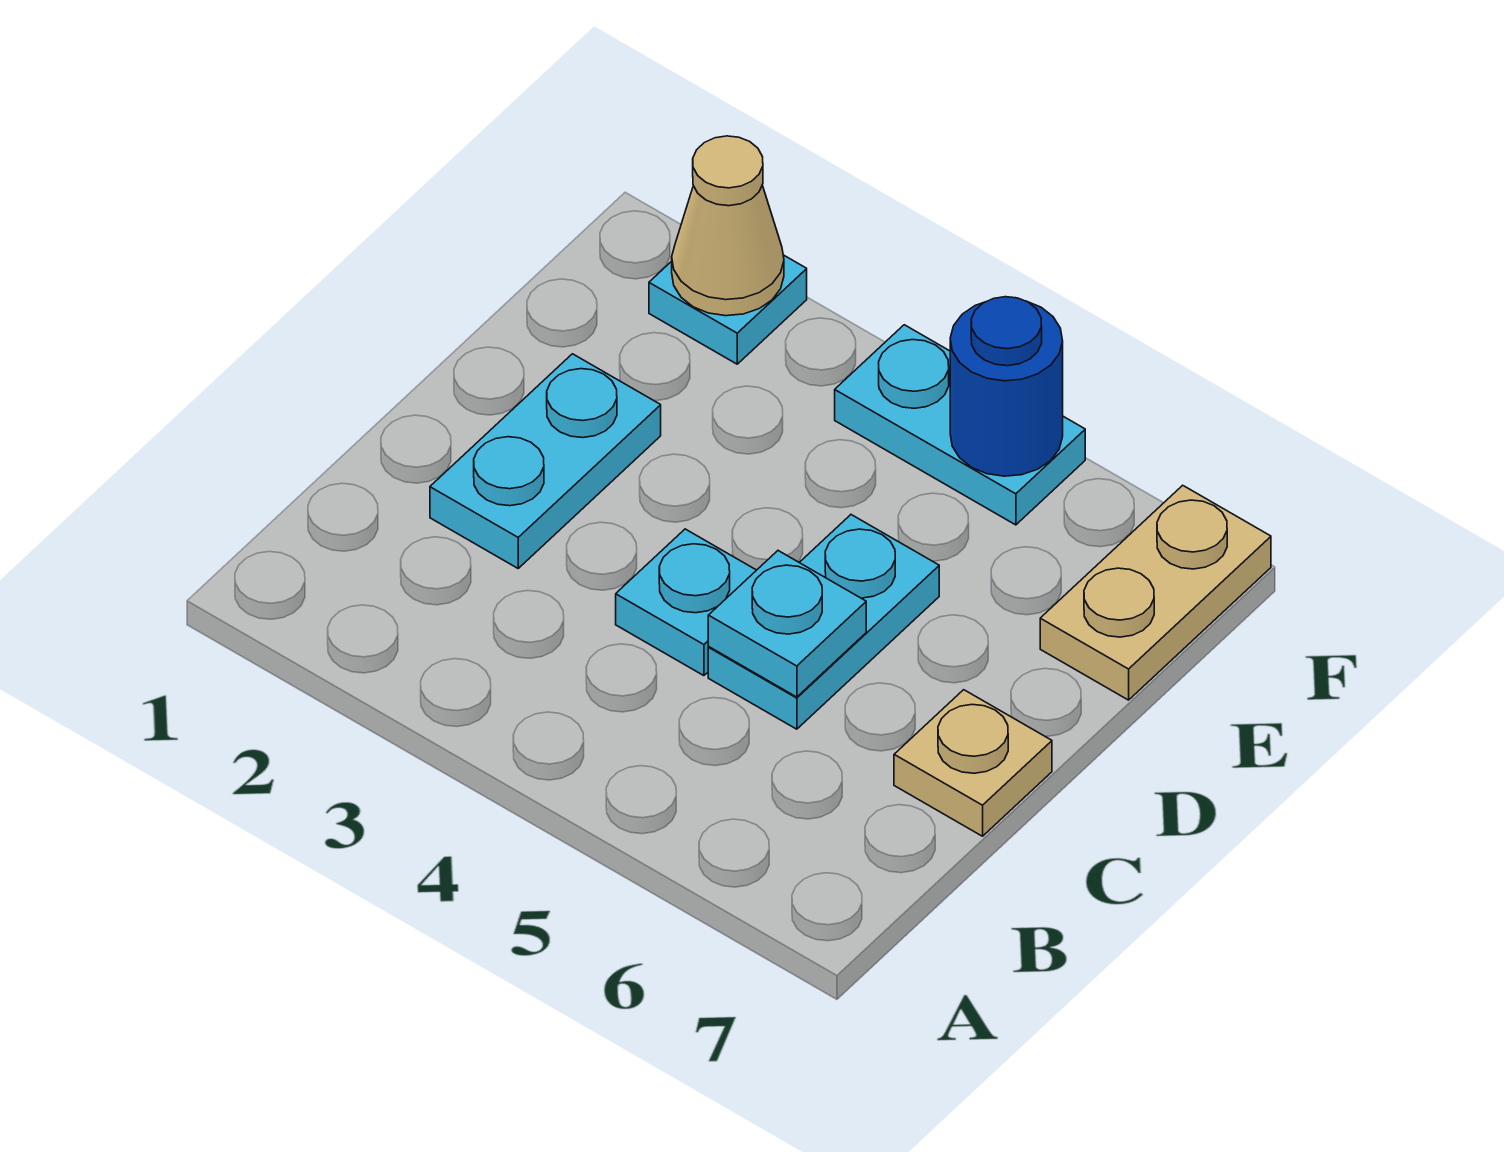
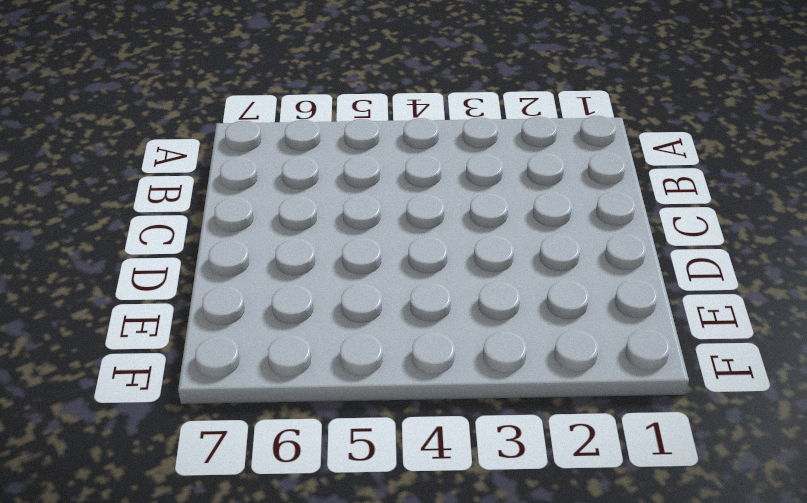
none -> cyan plate C2:D2 level 1
none -> cyan plate C4 level 1

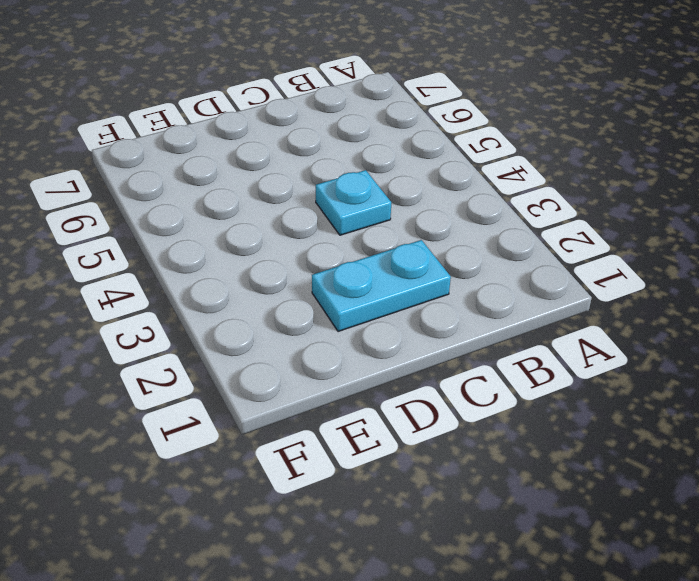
none -> cyan plate C5:D5 level 1
none -> tan plate C7 level 1

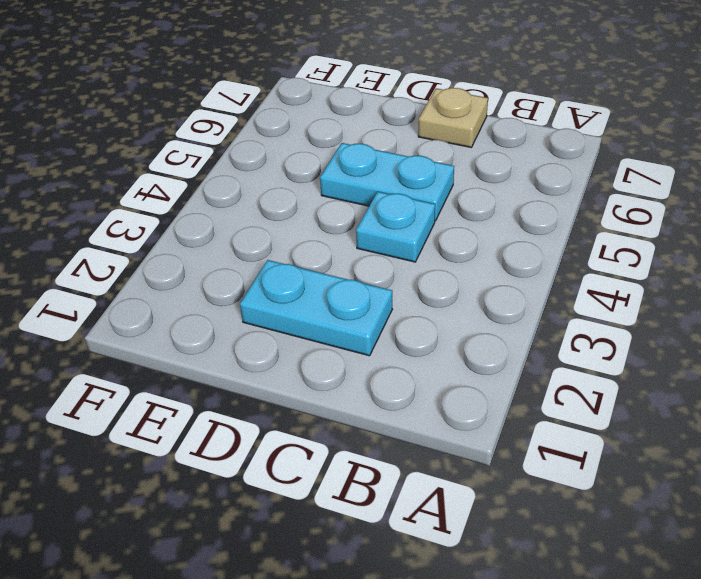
none -> tan plate E7:F7 level 1
none -> cyan plate F2 level 1

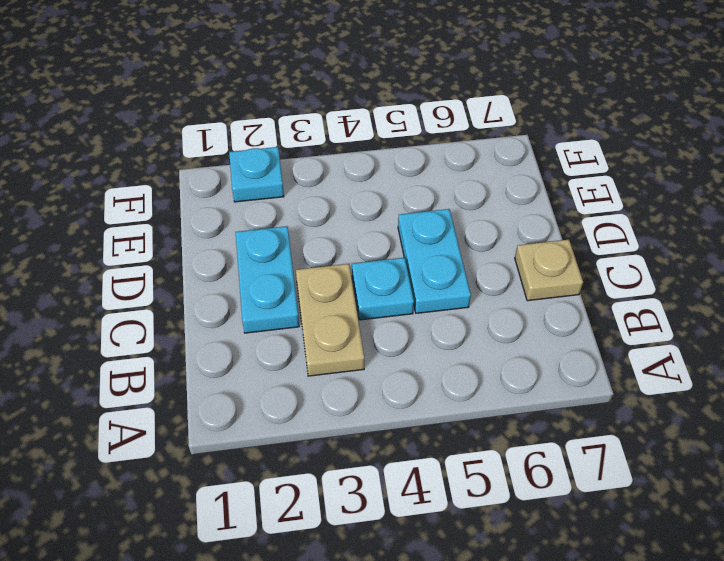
tan plate B3:C3 level 1 -> tan plate E7:F7 level 1
none -> cyan plate F4:F5 level 1
none -> cyan plate C5 level 2

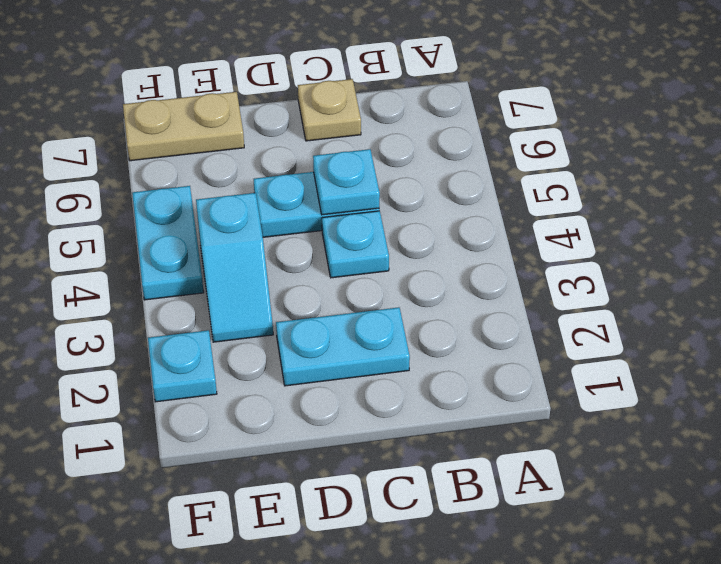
cyan slope E3:E4 level 1 top 4 -> none
none -> tan cone F2 level 2
none -> blue round brick F5 level 2

